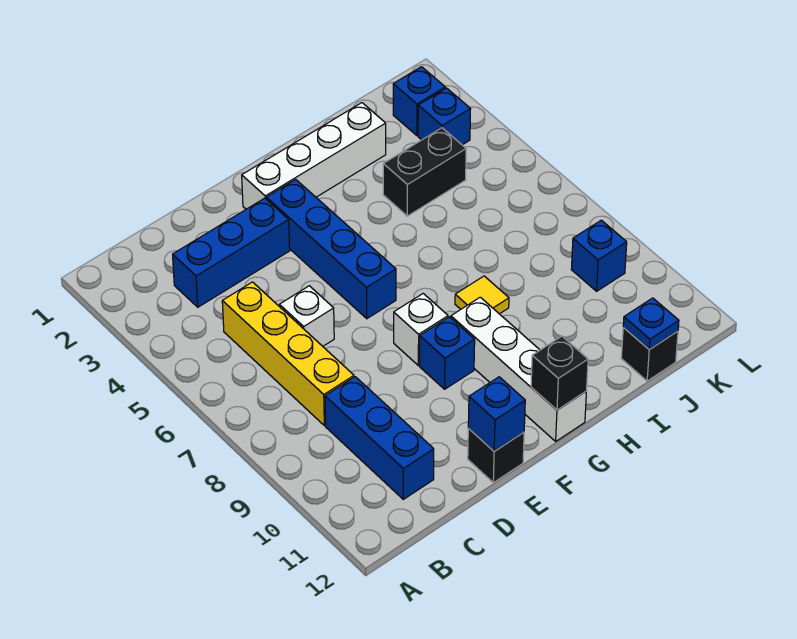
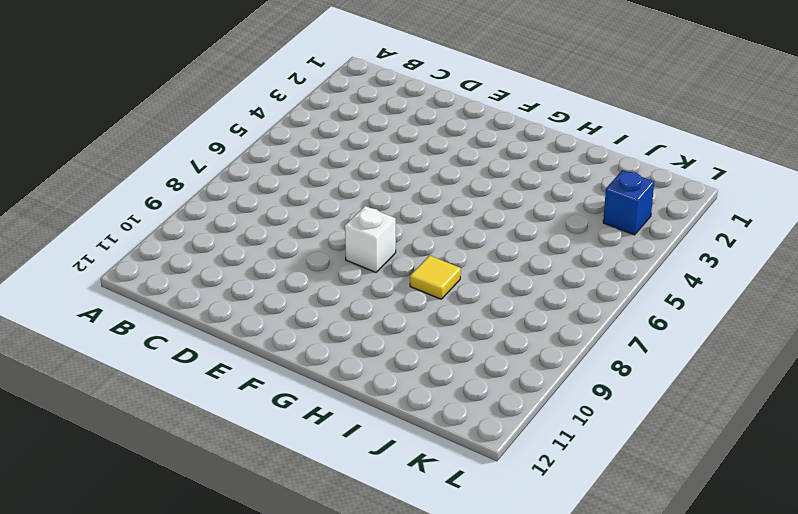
none -> blue brick C3:E3 level 1
none -> yellow brick C5:C8 level 1
none -> blue brick C9:C11 level 1

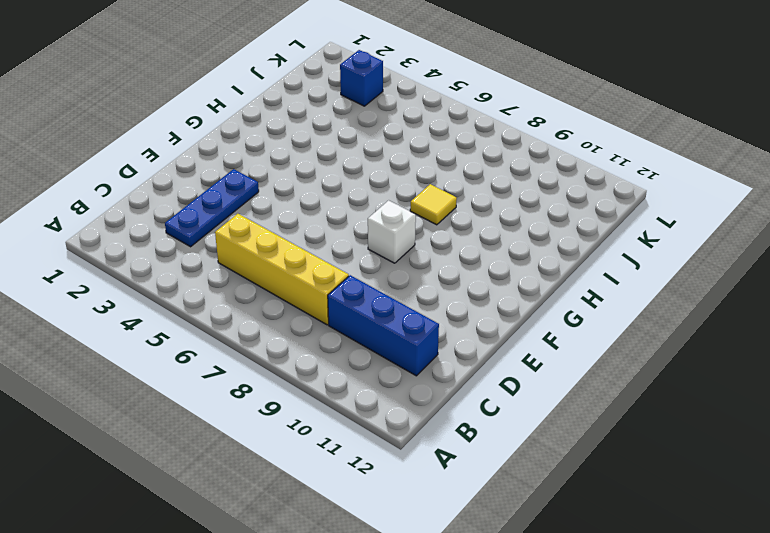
blue plate C3:E3 level 1 -> blue brick C3:E3 level 1
none -> white brick D6 level 1
none -> black brick E12 level 1
none -> white brick F2:I2 level 1

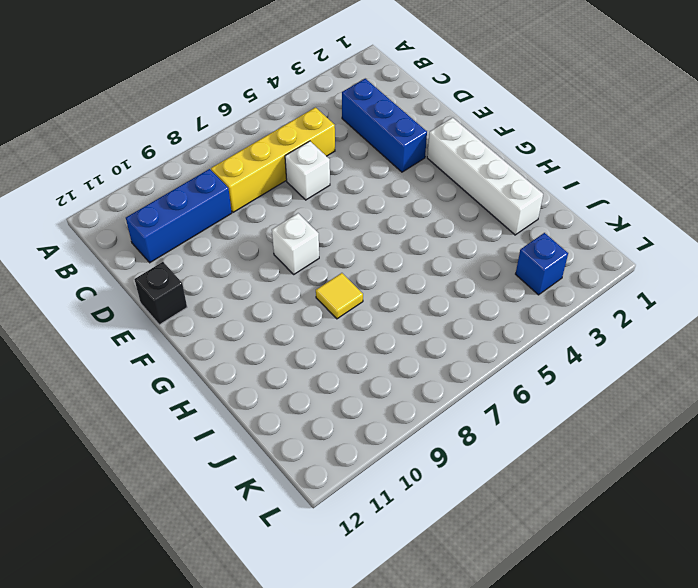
none -> blue brick F3:F6 level 1
none -> blue brick F9 level 1
none -> white brick G9:G12 level 1

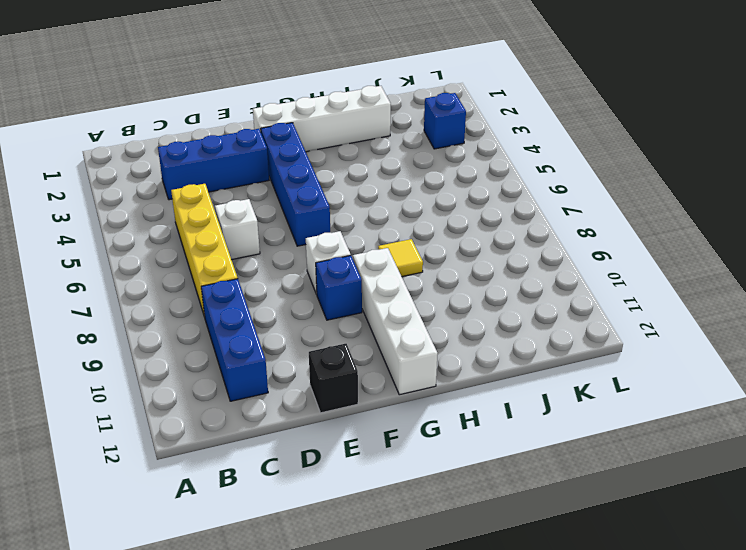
none -> black brick I4:J4 level 1
none -> black brick J12 level 1
none -> blue brick K2 level 1

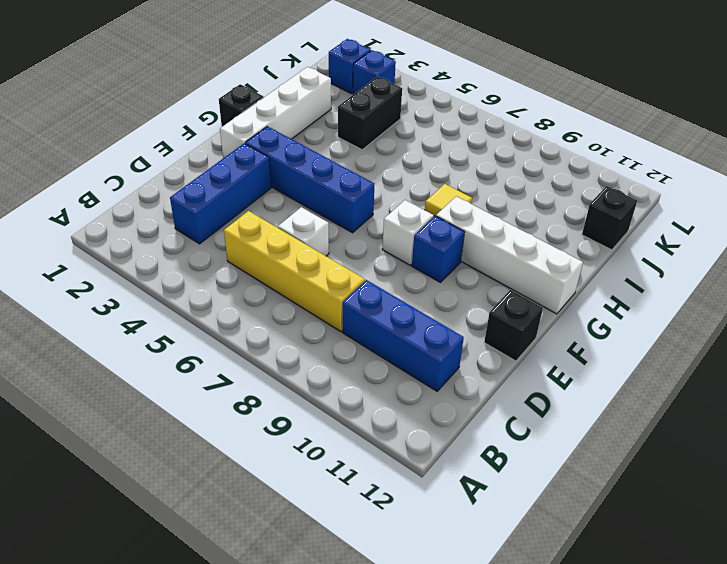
black brick G1 level 1 -> black brick G12 level 2
none -> blue brick K9 level 1
none -> blue brick E12 level 2
none -> blue plate J12 level 2

